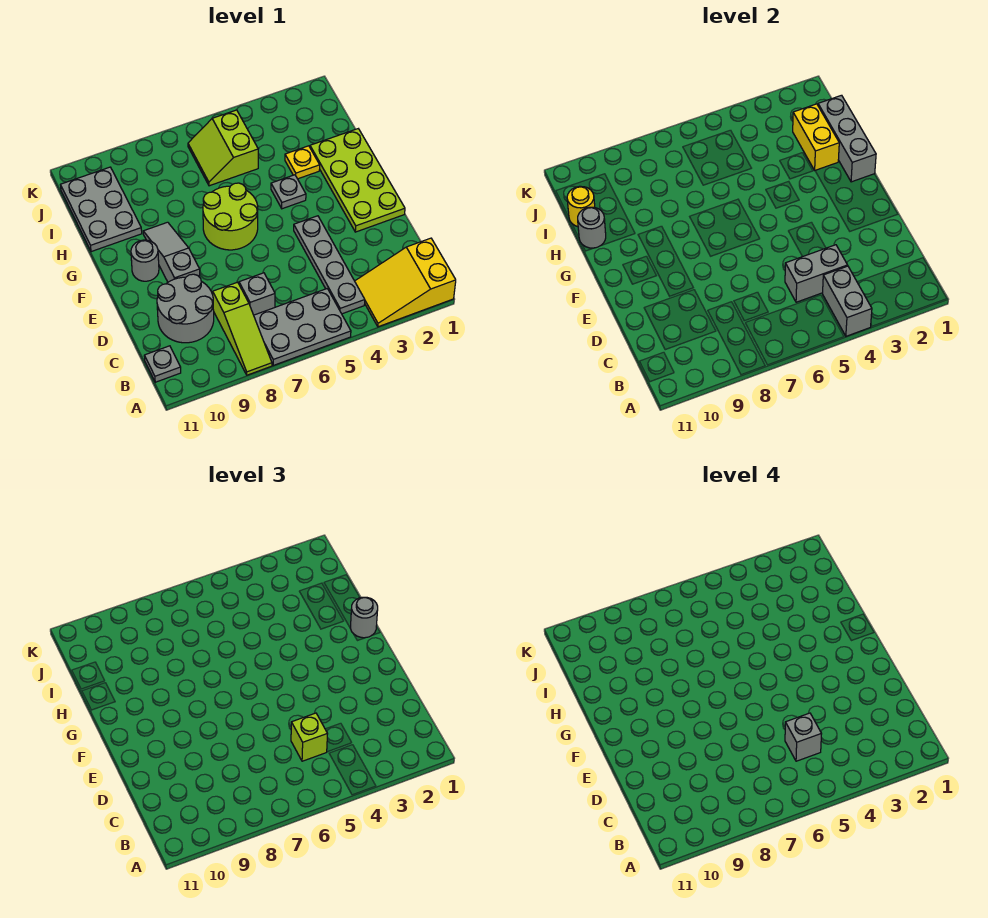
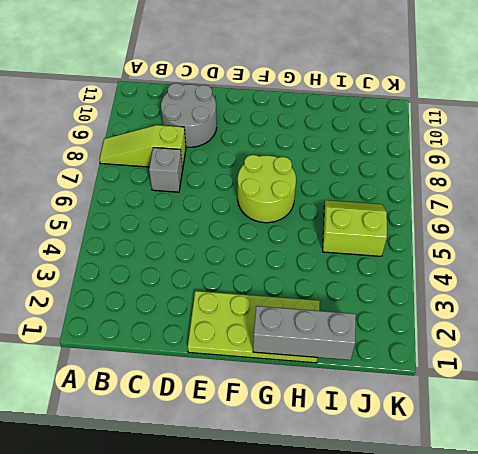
none -> yellow slope A1:B3 level 1 top 1
none -> grey plate A5:B7 level 1
none -> grey plate B4:E4 level 1

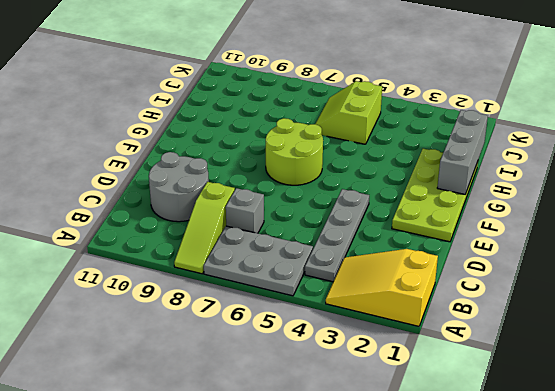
none -> grey plate B11 level 1
none -> grey slope E9:G9 level 1 top E
none -> grey round brick F10 level 1

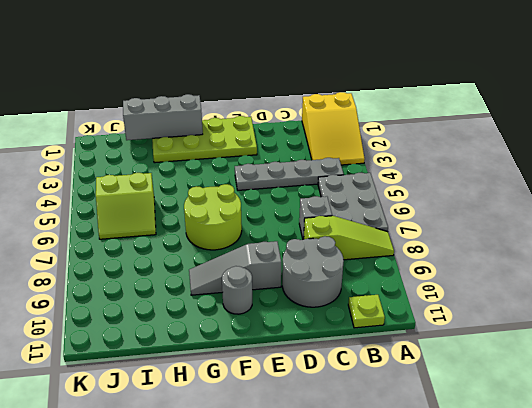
lime plate B11 level 1 -> grey plate B11 level 1
none -> grey plate G4 level 1
none -> yellow plate H3 level 1
none -> grey plate H10:J11 level 1

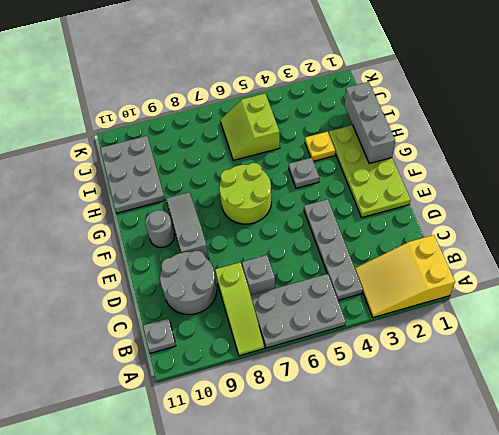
none -> grey brick A4:B4 level 2
none -> grey brick C4:C5 level 2
none -> yellow brick H2:I2 level 2

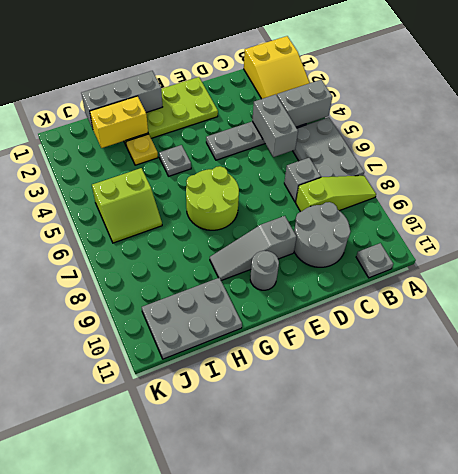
none -> grey round brick H11 level 2
none -> yellow round brick I11 level 2
none -> lime brick C5 level 3

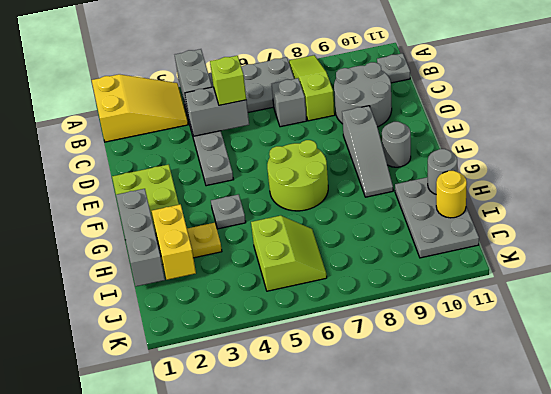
none -> grey round brick G1 level 3
none -> grey brick C5 level 4

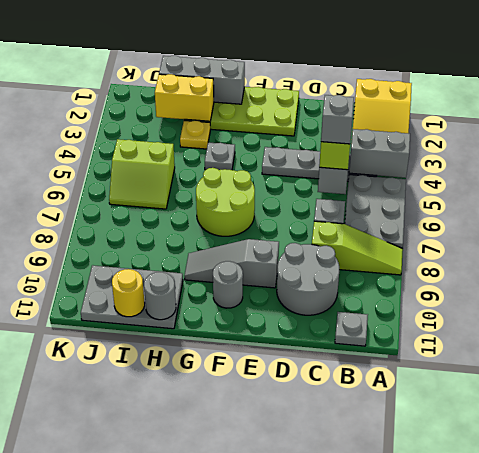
none -> grey round brick G1 level 3

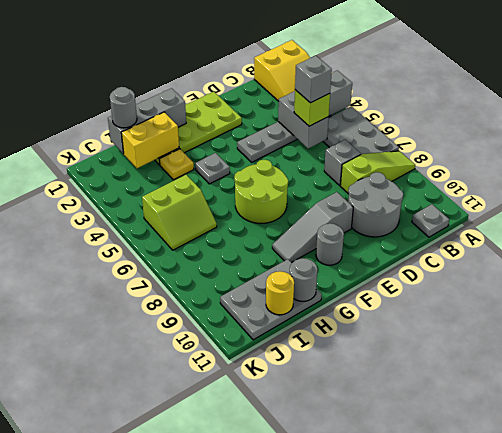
grey round brick I1 level 3 -> grey round brick G1 level 3

